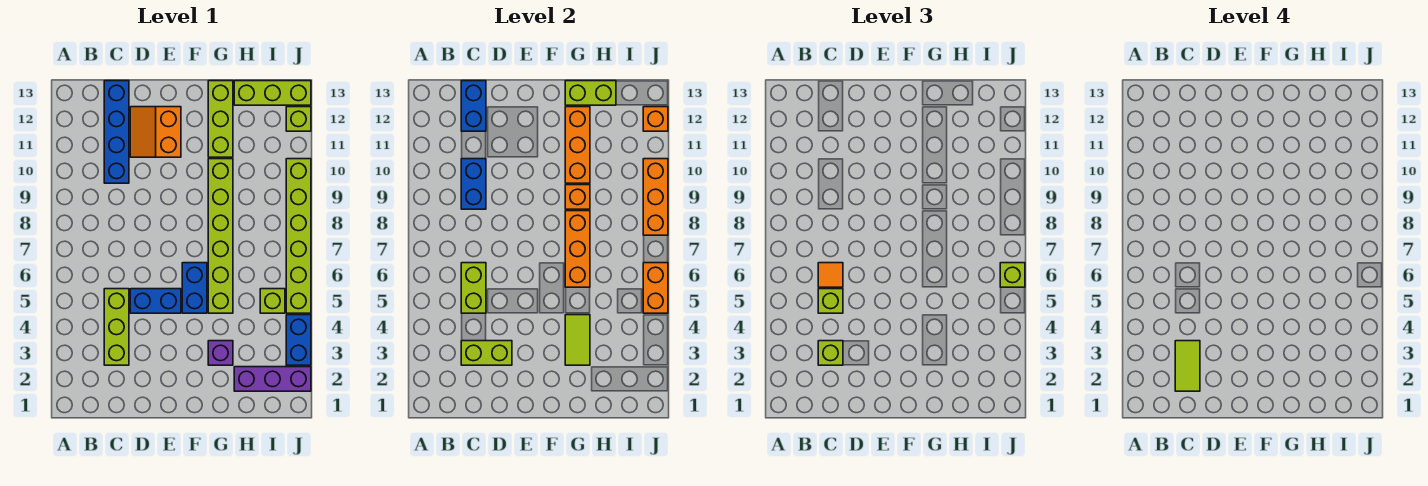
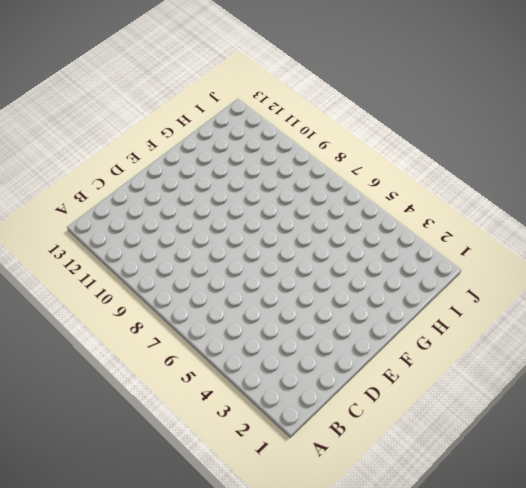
none -> lime brick C3:C5 level 1
none -> blue brick C10:C13 level 1
none -> blue brick D5:E5 level 1
none -> orange slope D11:E12 level 1 top E

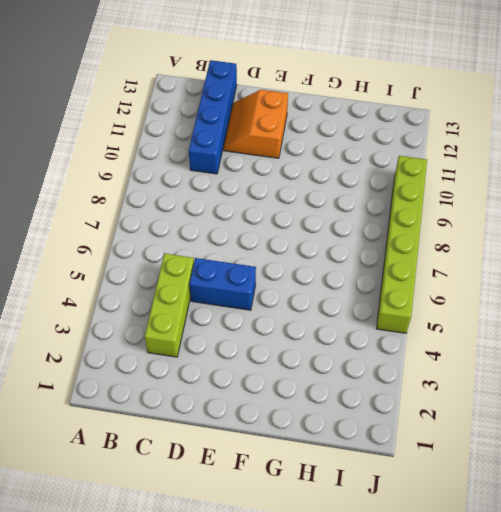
none -> blue brick F5:F6 level 1
none -> purple brick G3 level 1
none -> lime brick G5:G10 level 1
none -> lime brick G11:G13 level 1

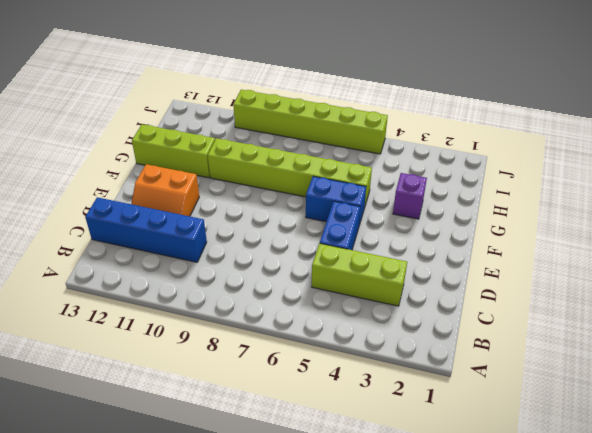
none -> purple brick H2:J2 level 1
none -> lime brick H13:J13 level 1
none -> lime brick I5 level 1
none -> blue brick J3:J4 level 1

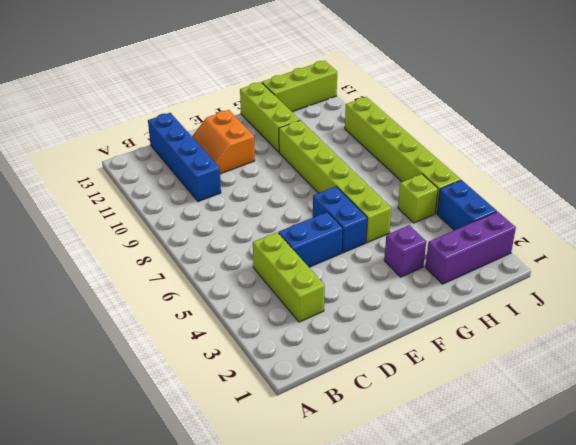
none -> lime brick J12 level 1
none -> lime brick C3:D3 level 2
none -> lime brick C5:C6 level 2
none -> blue brick C9:C10 level 2

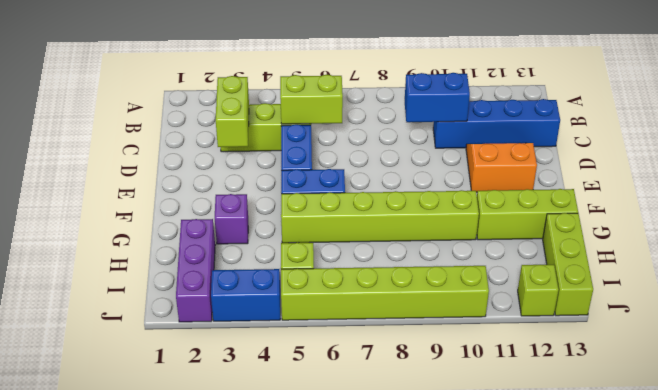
none -> blue brick C12:C13 level 2
none -> lime tile G3:G4 level 2
none -> orange brick G6:G8 level 2
none -> orange brick G9 level 2

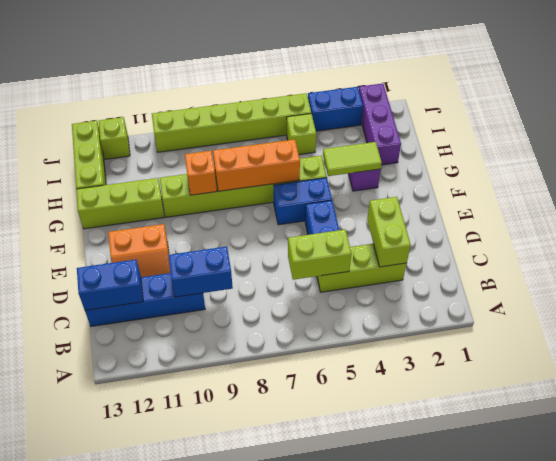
none -> orange brick G10:G12 level 2
none -> lime brick G13:H13 level 2
none -> orange brick J5:J6 level 2
none -> orange brick J8:J10 level 2

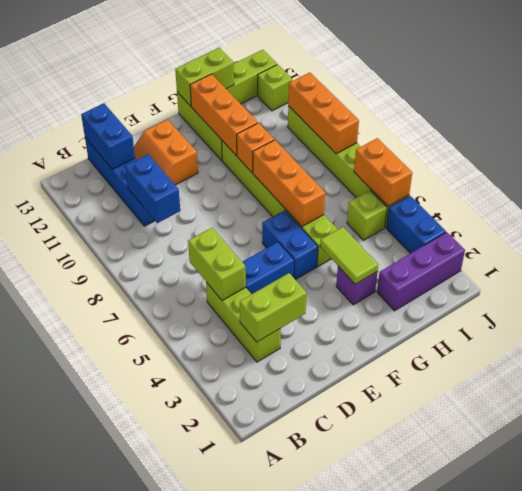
none -> orange brick J12 level 2
none -> lime brick C3 level 3
none -> lime brick C5 level 3
none -> orange tile C6 level 3

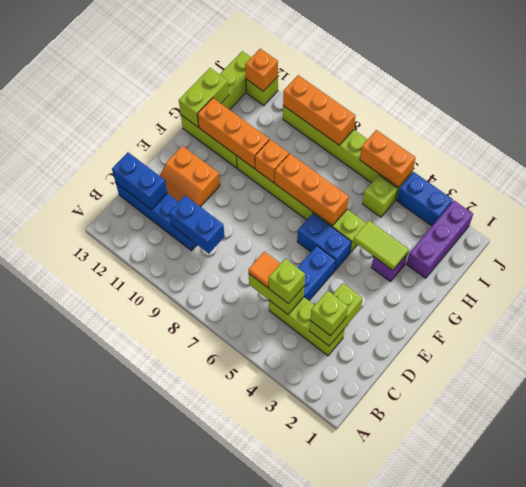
none -> lime brick J6 level 3
none -> lime tile C2:C3 level 4

